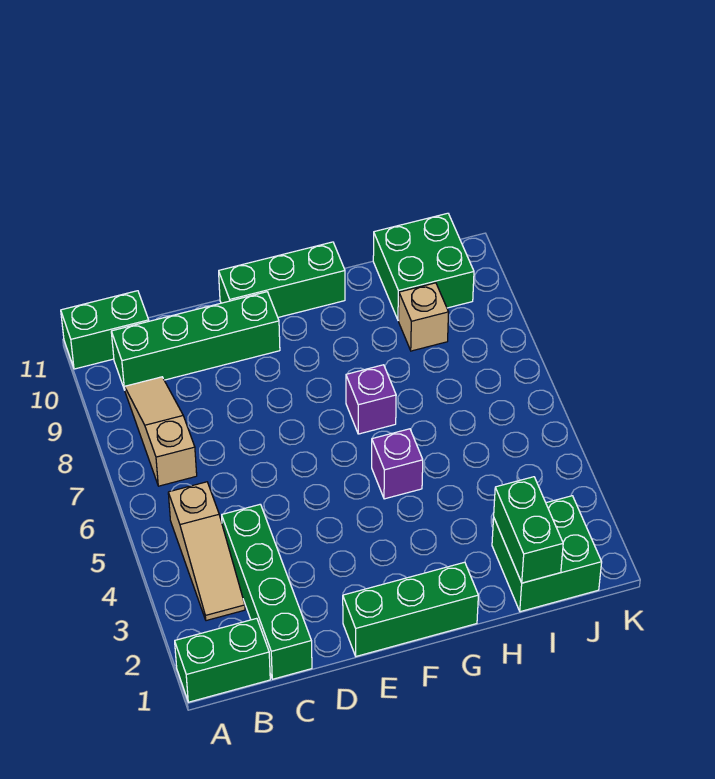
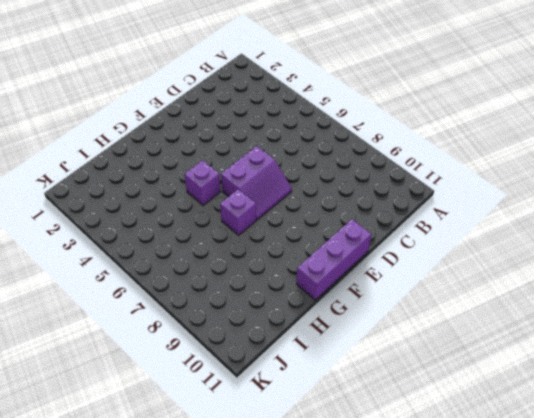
purple slope E6:F7 level 1 top 6 -> none
purple brick E11:G11 level 1 -> green brick E11:G11 level 1
none -> green brick A1:B1 level 1
none -> green brick A11:B11 level 1
none -> tan slope B3:B5 level 1 top 5

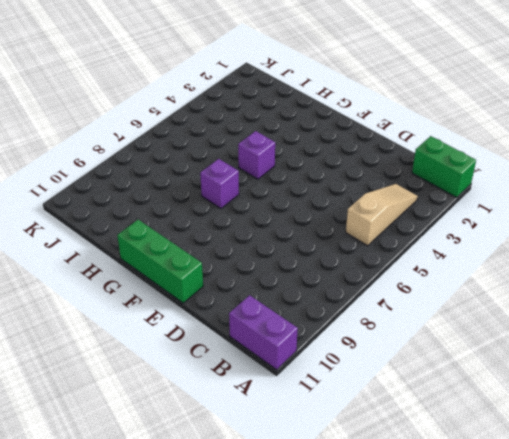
purple brick A11:B11 level 1 -> green brick A11:B11 level 1
none -> tan slope B7:B9 level 1 top 7
none -> green brick B10:E10 level 1
none -> green brick C1:C4 level 1

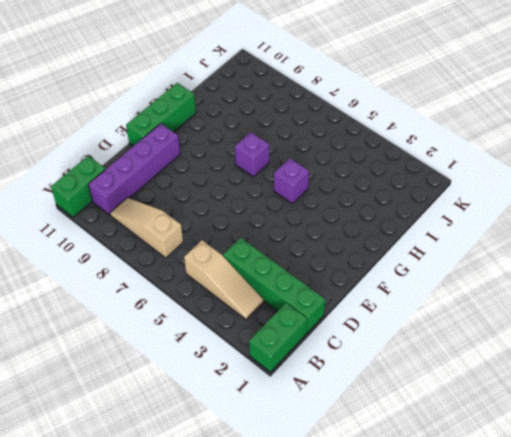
purple brick B10:E10 level 1 -> green brick B10:E10 level 1
none -> green brick E1:G1 level 1
none -> green brick I1:J2 level 1
none -> tan brick I9 level 1

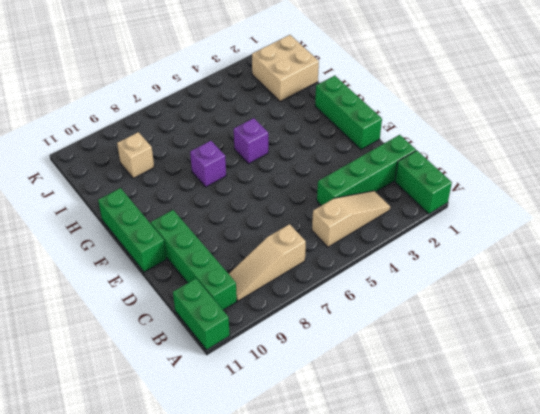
tan brick I1:J2 level 1 -> green brick I1:J2 level 1
none -> green brick I10:J11 level 1
none -> green brick I1:I2 level 2

